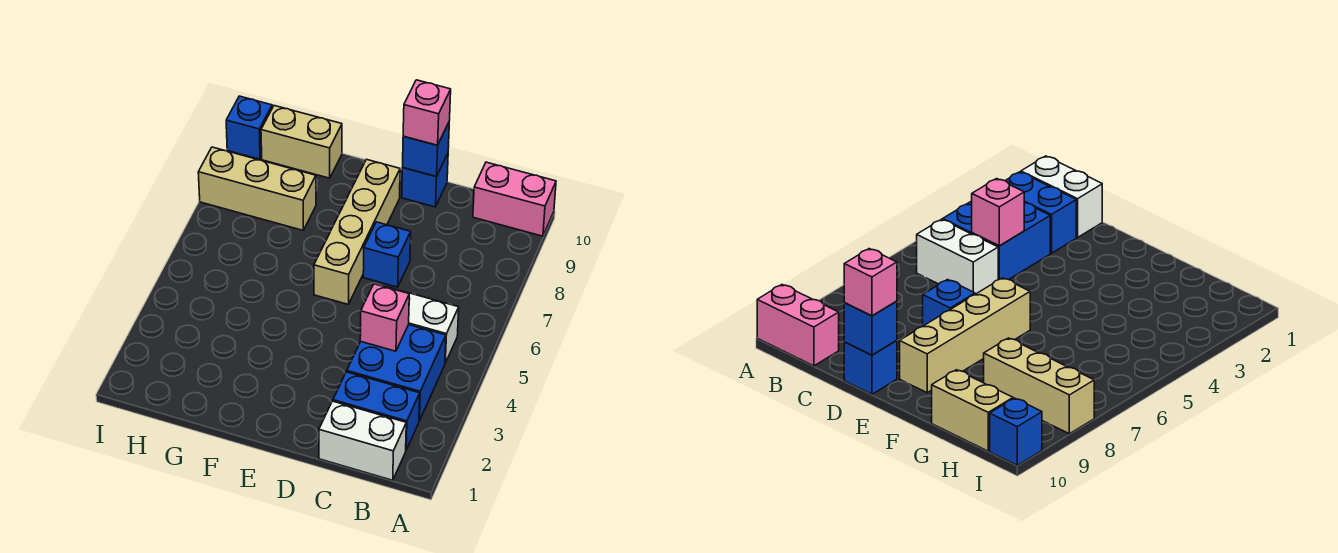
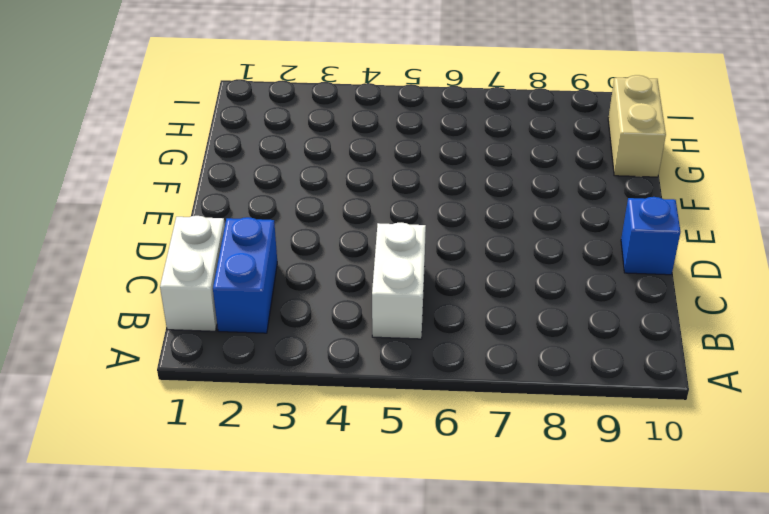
none -> pink brick A10:B10 level 1
none -> blue brick B3:C4 level 1
none -> blue brick D7 level 1

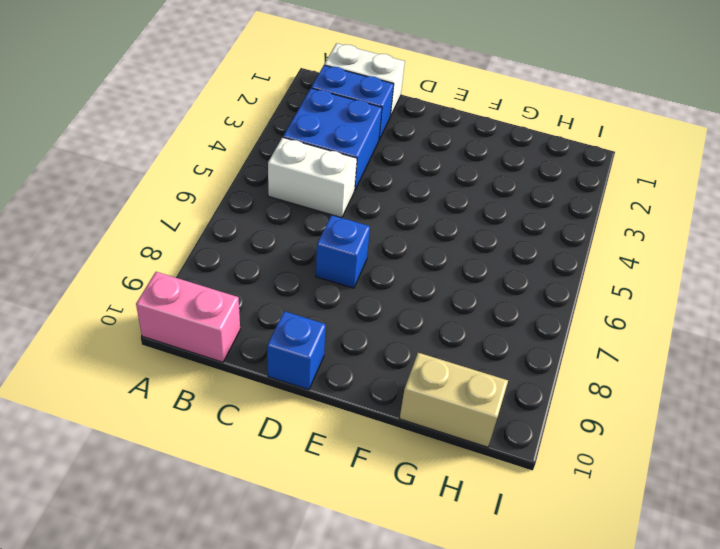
none -> tan brick E6:E9 level 1
none -> tan brick G8:I8 level 1
none -> blue brick I10 level 1

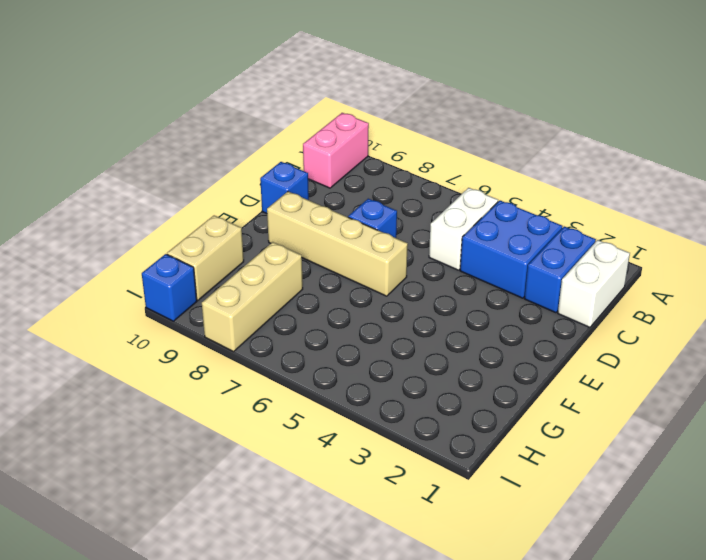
none -> pink brick C4 level 2
none -> blue brick D10 level 2
none -> pink brick D10 level 3

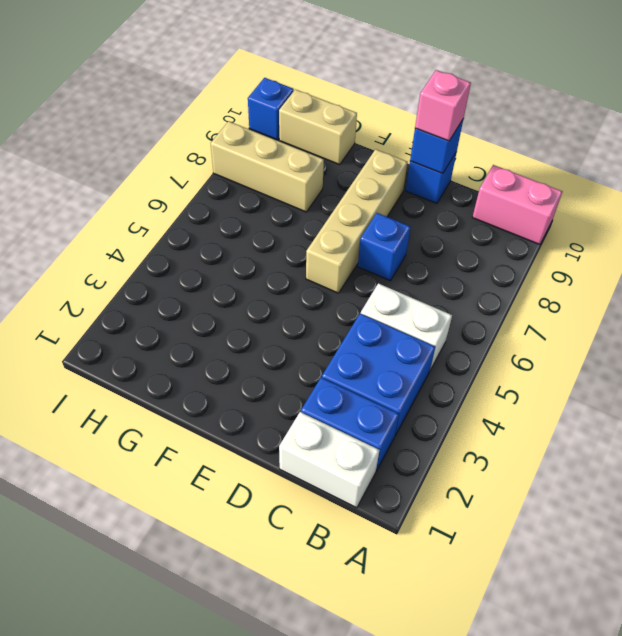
none -> pink brick C4 level 2

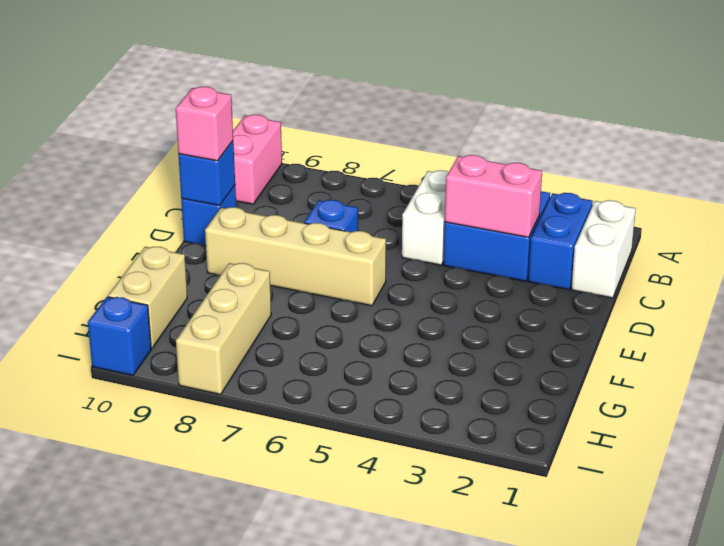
pink brick C3:C4 level 2 -> pink brick C4 level 2

